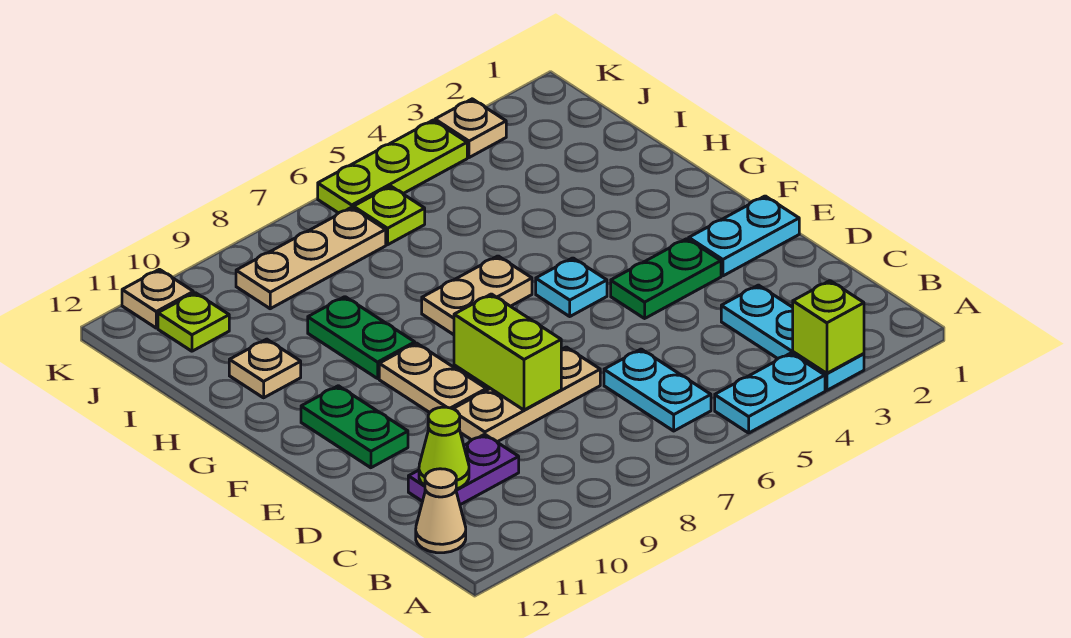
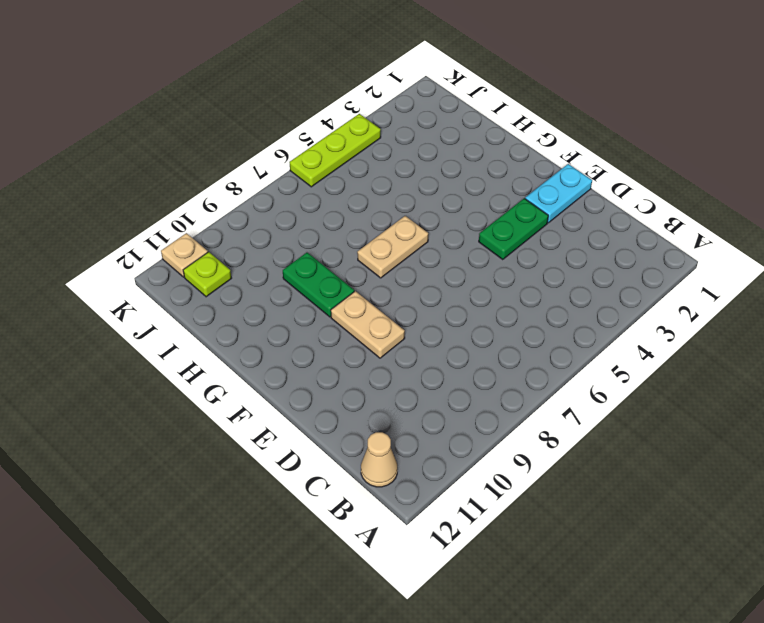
none -> cyan plate A3:C3 level 1
none -> cyan plate A4:A5 level 1
none -> cyan plate B6:C6 level 1

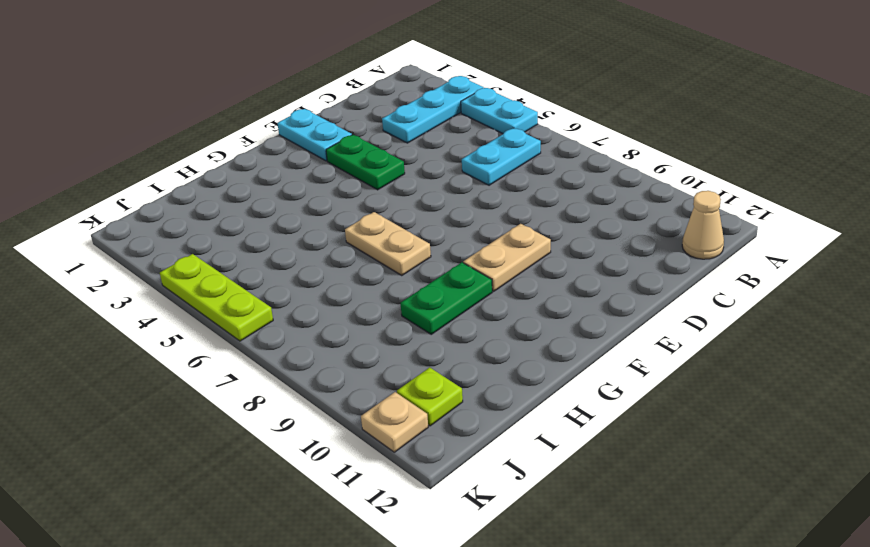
none -> purple plate C10:C11 level 1
none -> tan plate D7:D9 level 1
none -> green plate E11:F11 level 1

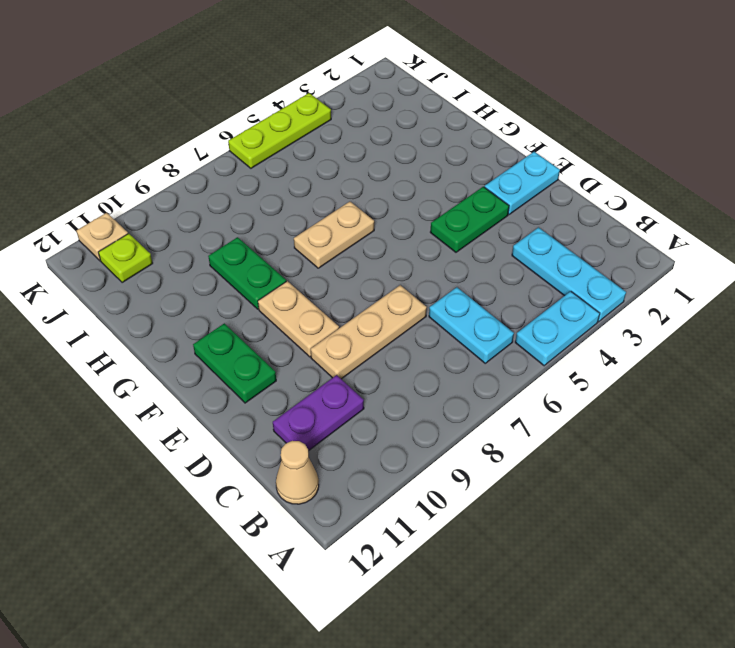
none -> cyan plate F5 level 1
none -> tan plate H11 level 1
none -> lime plate J6 level 1

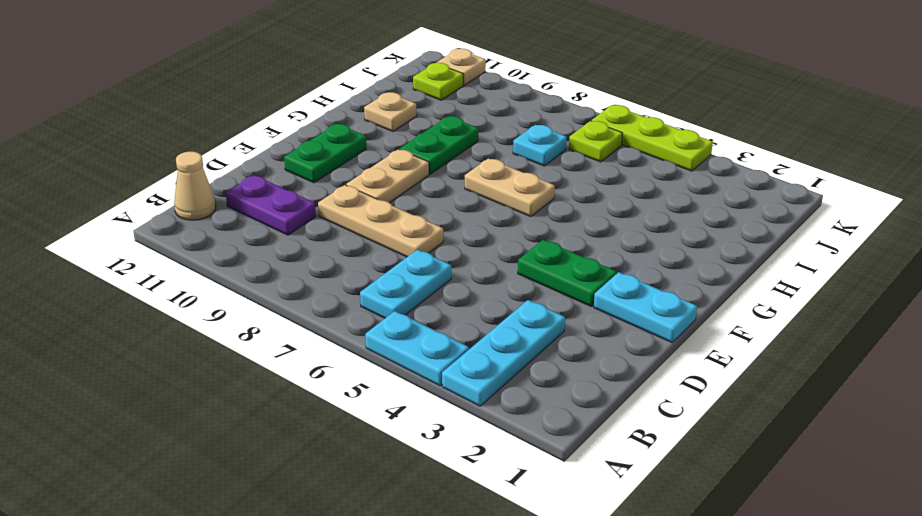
cyan plate I7 level 1 -> cyan plate F5 level 1
none -> tan plate J7:J9 level 1
none -> tan plate K3 level 1
none -> lime brick A3 level 2

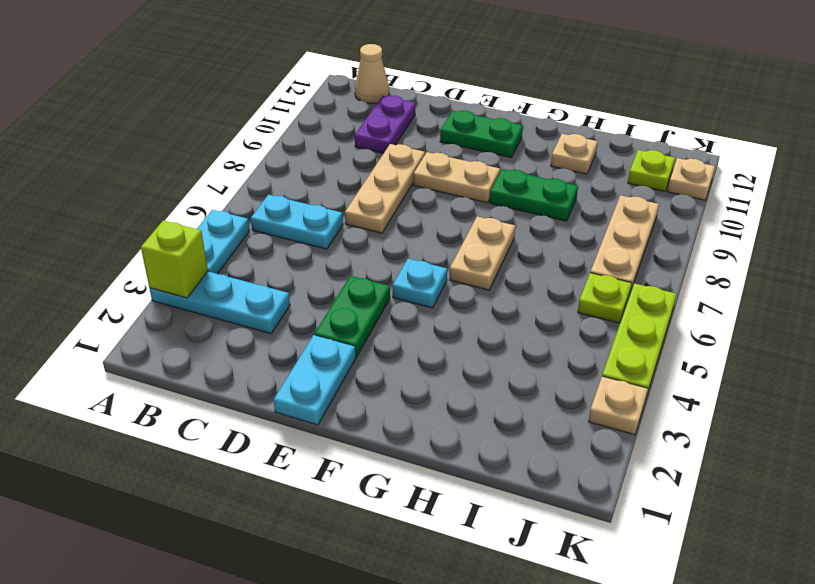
none -> lime cone C11 level 2
none -> lime brick D8:E8 level 2

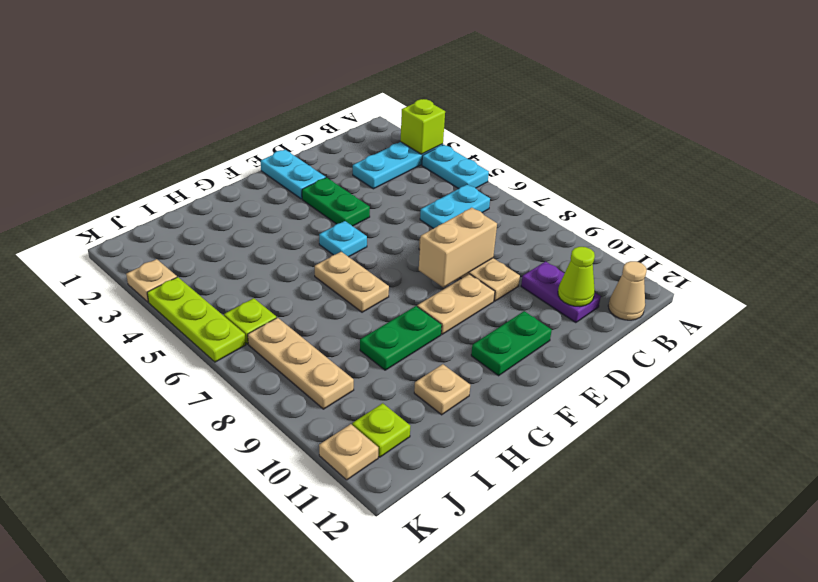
tan brick D8:E8 level 2 -> lime brick D8:E8 level 2

